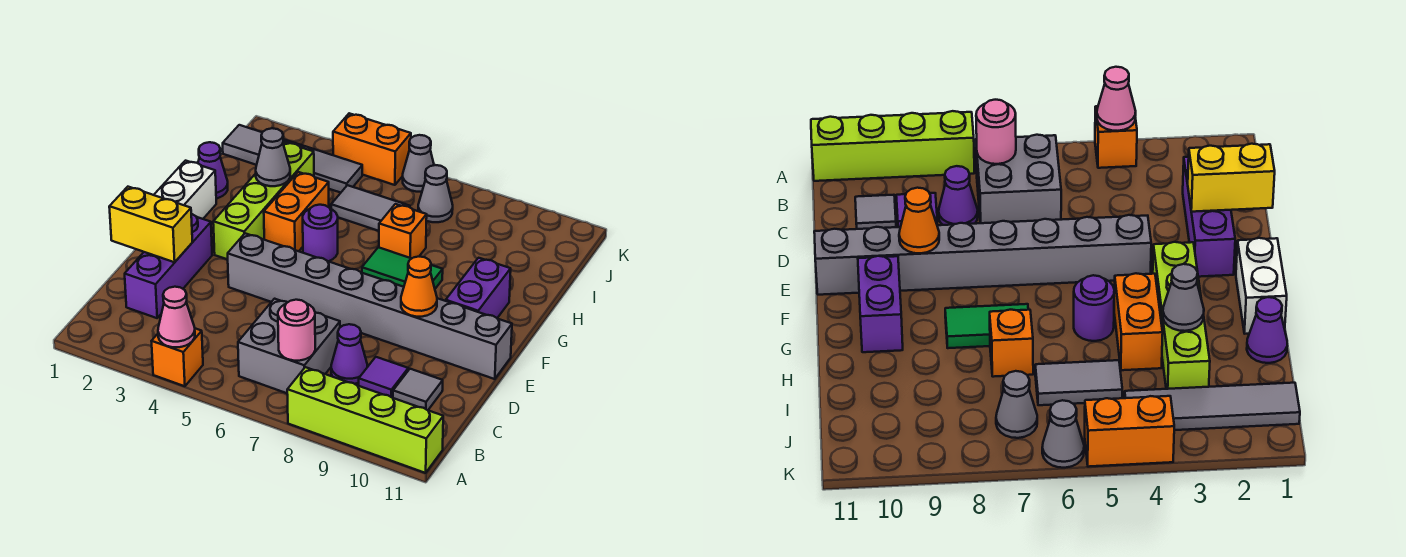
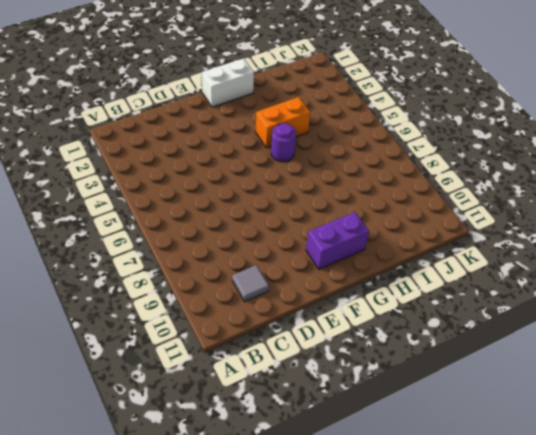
none -> orange brick A4 level 1
none -> lime brick A8:A11 level 1
none -> grey brick B6:C7 level 1

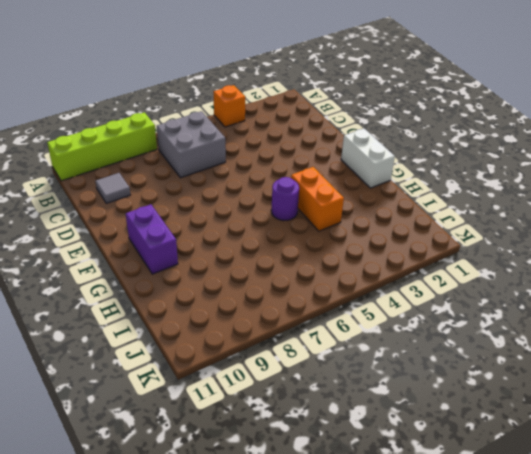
none -> purple brick C2:E2 level 1
none -> purple cone C8 level 1
none -> purple tile C9 level 1

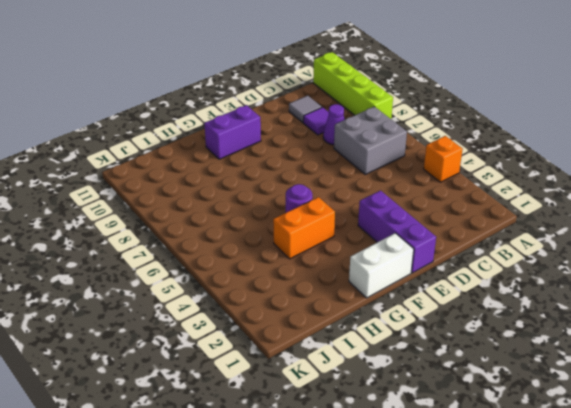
purple brick E1:E3 level 1 -> purple brick C2:E2 level 1
none -> grey brick E4:E11 level 1
none -> lime brick F3:I3 level 1
none -> green tile G7:G8 level 1

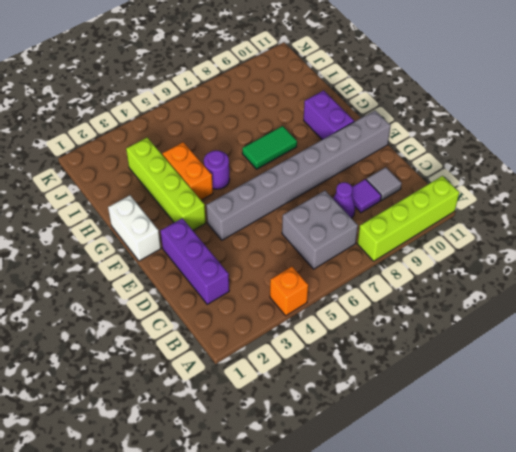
none -> purple cone H1 level 1
none -> orange brick H7 level 1
none -> grey tile I5:I6 level 1

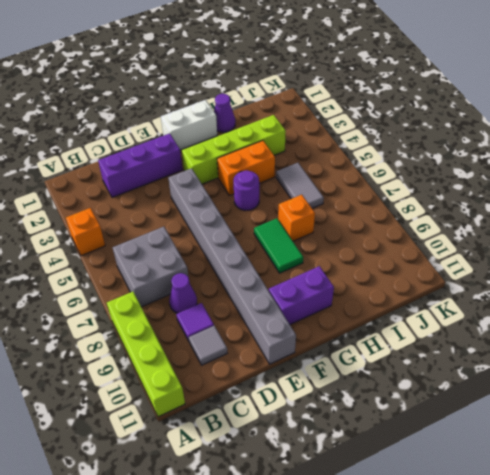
none -> grey tile J1:J4 level 1
none -> grey cone J7 level 1
none -> orange brick K4:K5 level 1

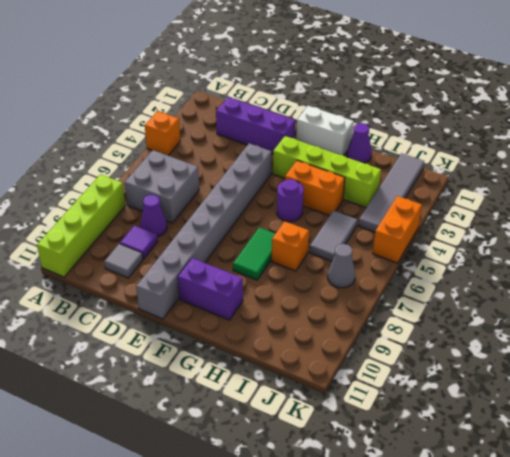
none -> grey cone K6 level 1
none -> pink cone A4 level 2
none -> pink round brick B7 level 2

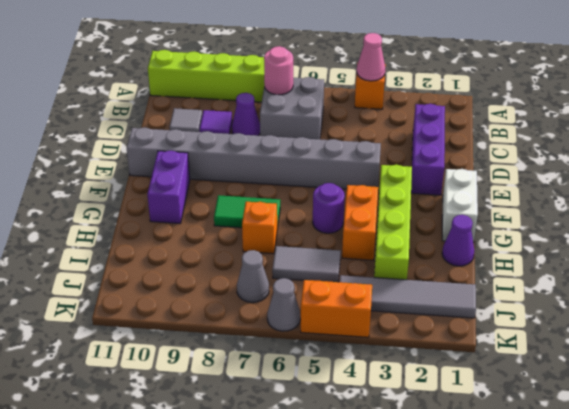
none -> yellow brick D1:D2 level 2
none -> orange cone E9 level 2
none -> grey cone H3 level 2

